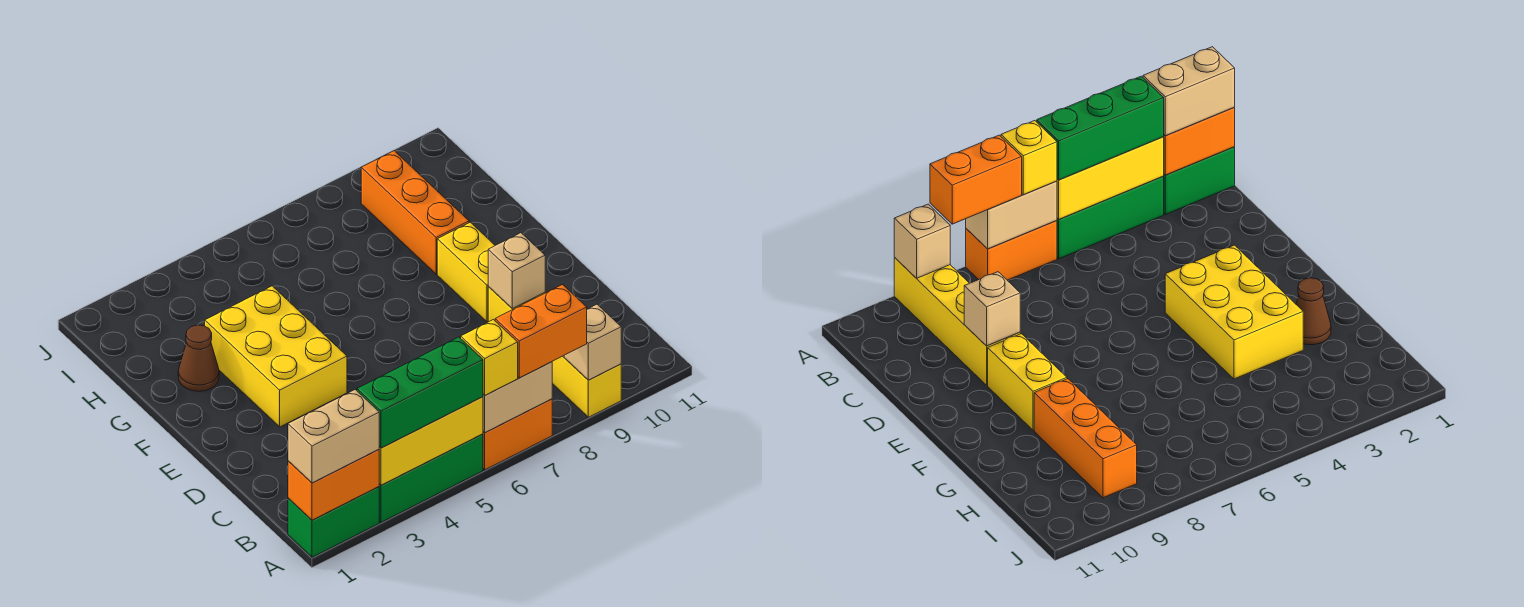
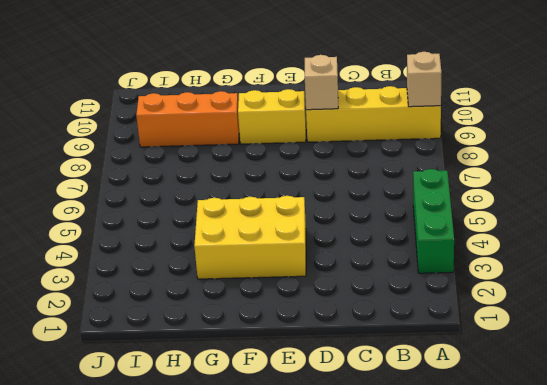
none -> green brick A1:A2 level 1
none -> orange brick A6:A7 level 1
none -> brown cone G2 level 1

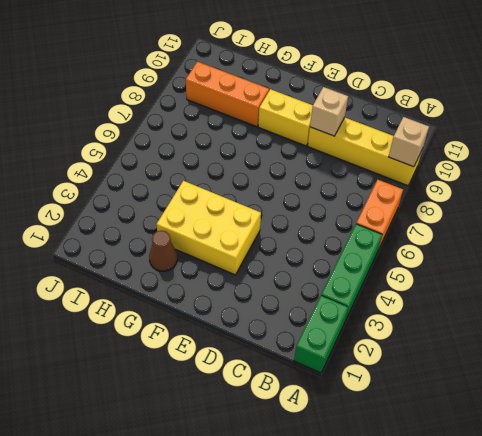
none -> orange brick A1:A2 level 2
none -> yellow brick A3:A5 level 2
none -> tan brick A6:A7 level 2

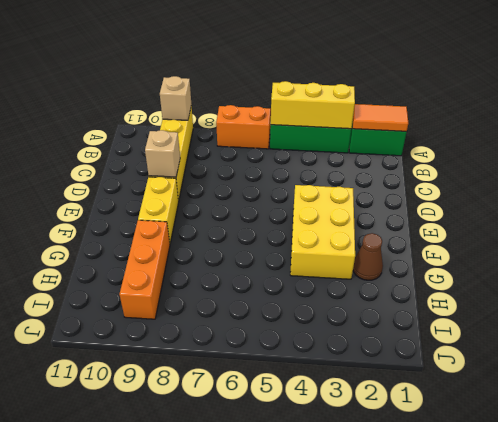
orange tile A1:A2 level 2 -> orange brick A1:A2 level 2
none -> tan brick A6:A7 level 2
none -> tan brick A1:A2 level 3
none -> green brick A3:A5 level 3

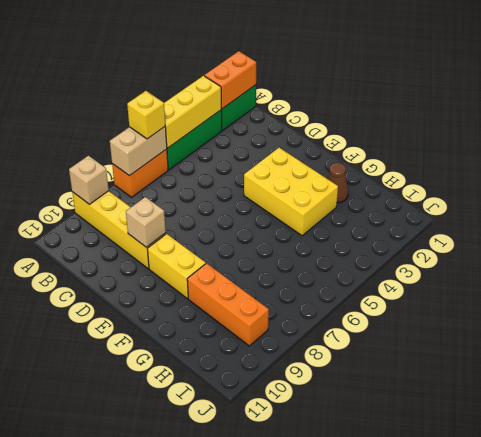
none -> tan brick A1:A2 level 3
none -> green brick A3:A5 level 3
none -> orange brick A7:A8 level 3

